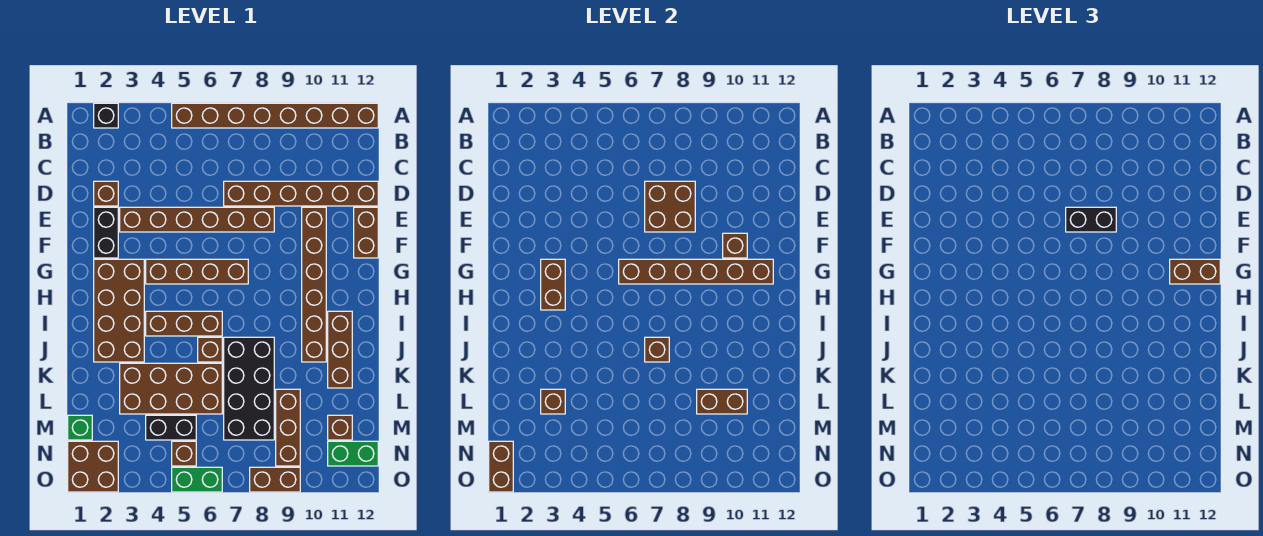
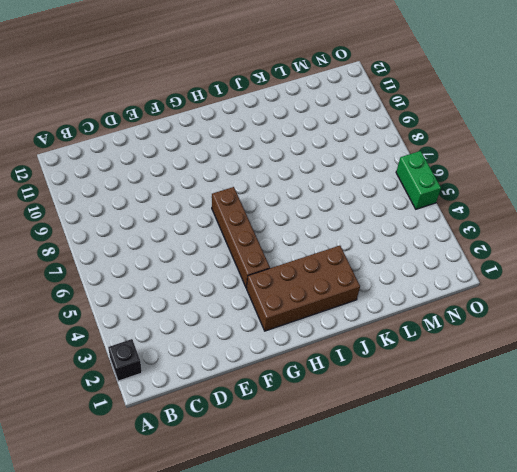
none -> brown brick A5:A12 level 1
none -> brown brick D2 level 1
none -> brown brick D7:D12 level 1
none -> black brick E2:F2 level 1

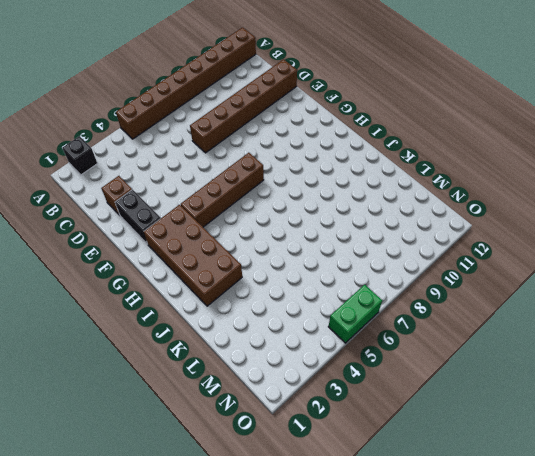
none -> brown brick E3:E8 level 1
none -> brown brick E10:J10 level 1
none -> brown brick E12:F12 level 1
none -> brown brick I4:I6 level 1

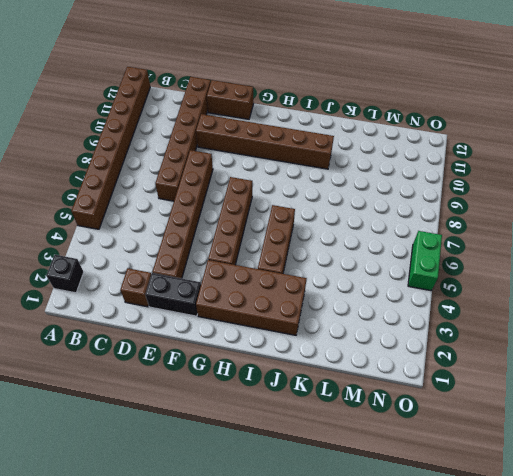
none -> brown brick I11:K11 level 1
none -> brown brick J6 level 1
none -> black brick J7:M8 level 1
none -> brown brick K3:L6 level 1

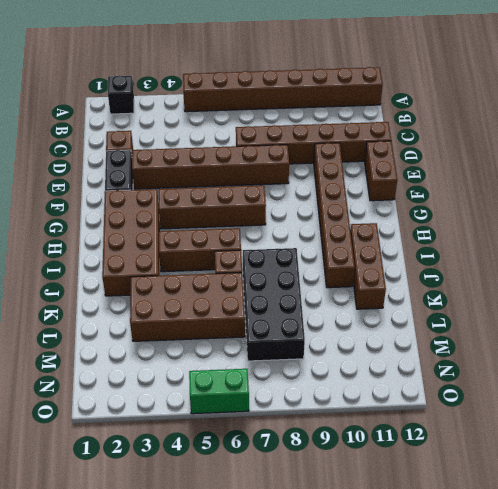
none -> brown brick L9:N9 level 1
none -> green brick M1 level 1
none -> black brick M4:M5 level 1
none -> brown brick M11 level 1

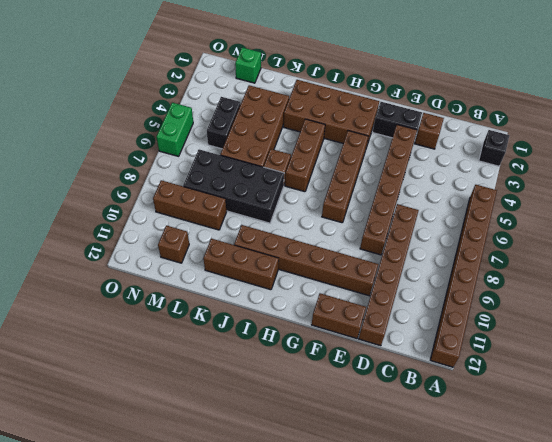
none -> brown brick N1:O2 level 1
none -> brown brick N5 level 1
none -> green brick N11:N12 level 1
none -> brown brick O8:O9 level 1

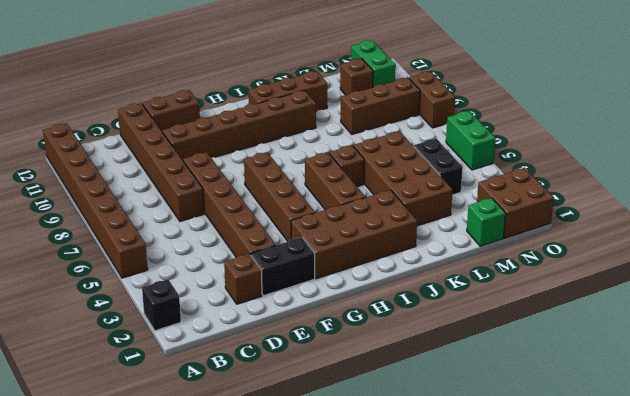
none -> black brick J7:M8 level 1
none -> brown brick N5 level 1
none -> brown brick D7:E8 level 2
none -> brown brick F10 level 2

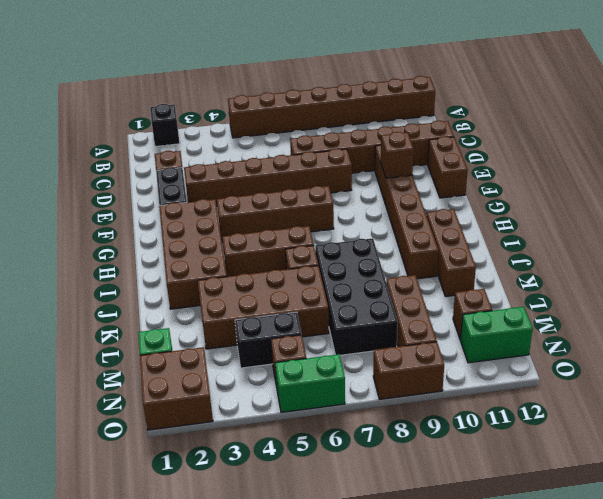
none -> brown brick D7:E8 level 2
none -> brown brick G3:H3 level 2
none -> brown brick G6:G11 level 2
none -> brown brick J7 level 2

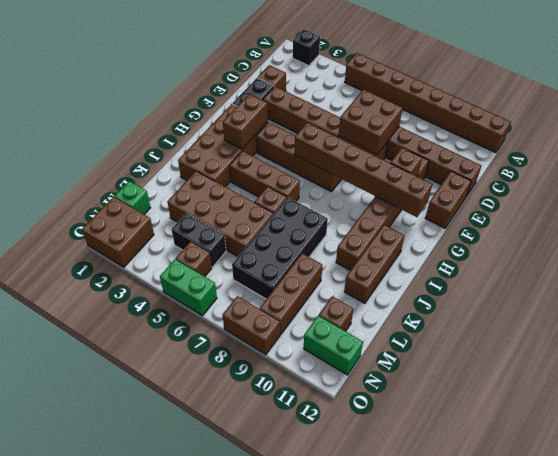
none -> brown brick J7 level 2
none -> brown brick L3 level 2
none -> brown brick L9:L10 level 2
none -> brown brick N1:O1 level 2

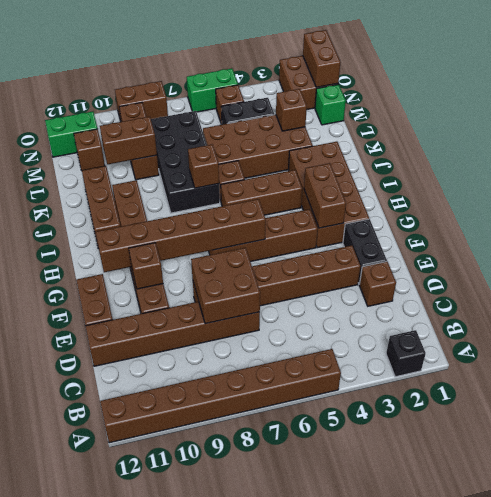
none -> black brick E7:E8 level 3
none -> brown brick G11:G12 level 3

